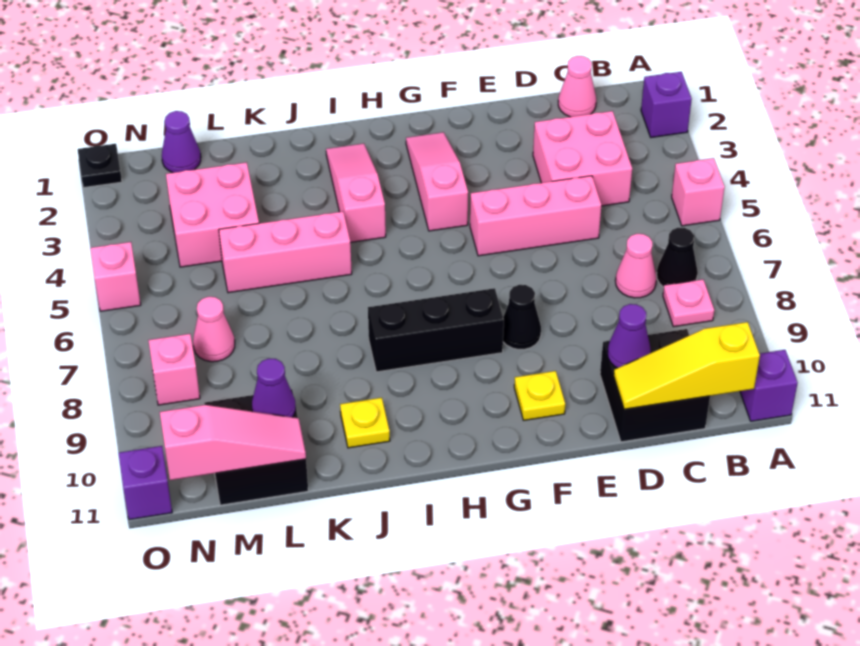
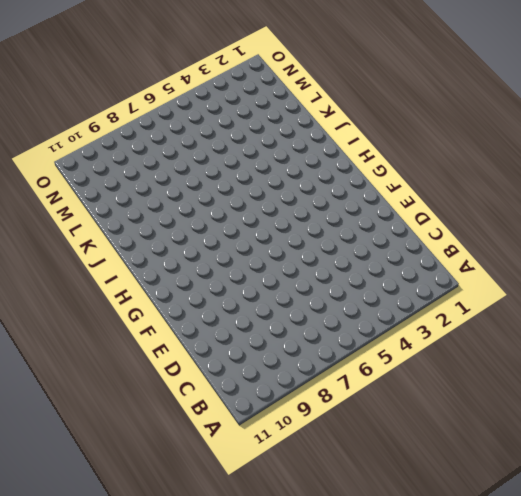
none -> purple brick A2 level 1
none -> pink brick A5 level 1
none -> purple brick A11 level 1

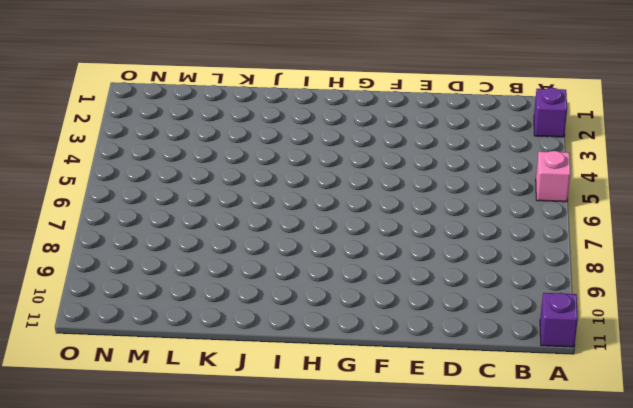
none -> black cone B7 level 1
none -> pink plate B8 level 1
none -> pink cone C1 level 1

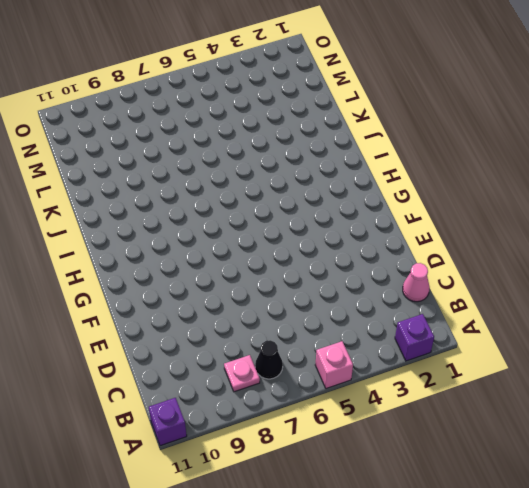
none -> pink brick C3:D4 level 1
none -> pink cone C7 level 1
none -> black brick C10:D11 level 1

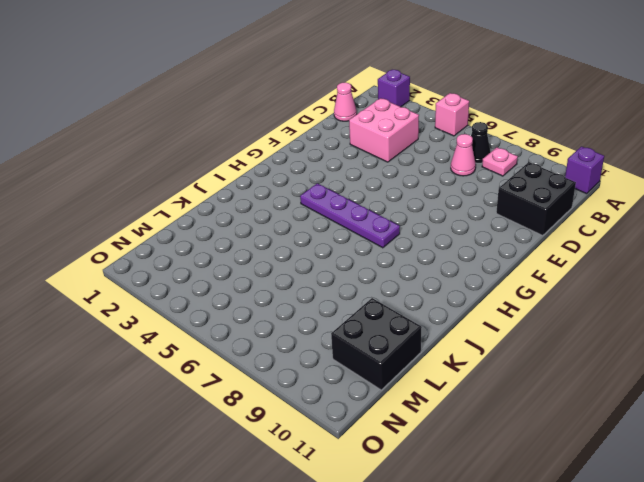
purple plate H4:H7 level 1 -> none
none -> pink brick D5:F5 level 1
none -> black cone F8 level 1
none -> yellow plate F10 level 1

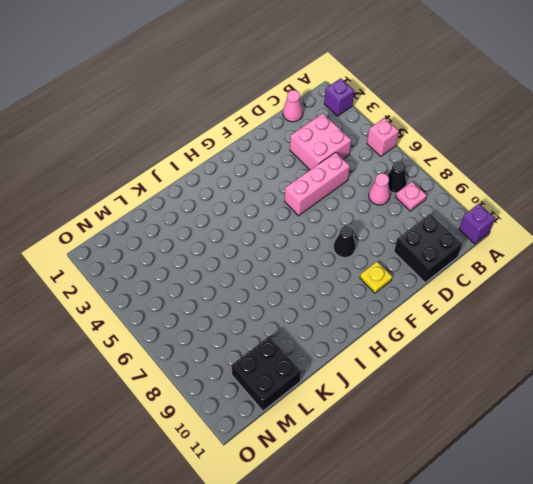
none -> pink slope G2:G4 level 1 top 4
none -> black brick G8:I8 level 1
none -> pink slope I2:I4 level 1 top 4

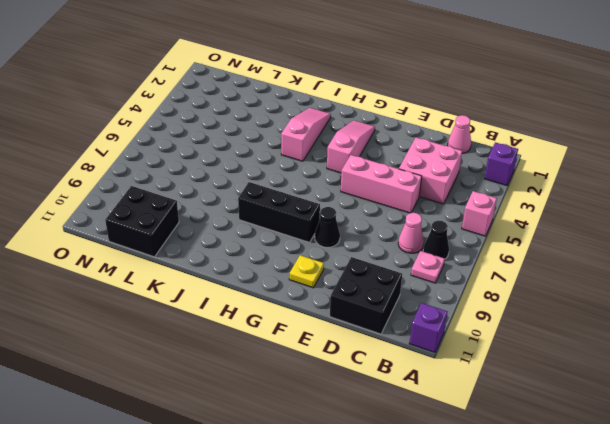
none -> pink brick J5:L5 level 1
none -> yellow plate J10 level 1
none -> pink brick L3:M4 level 1

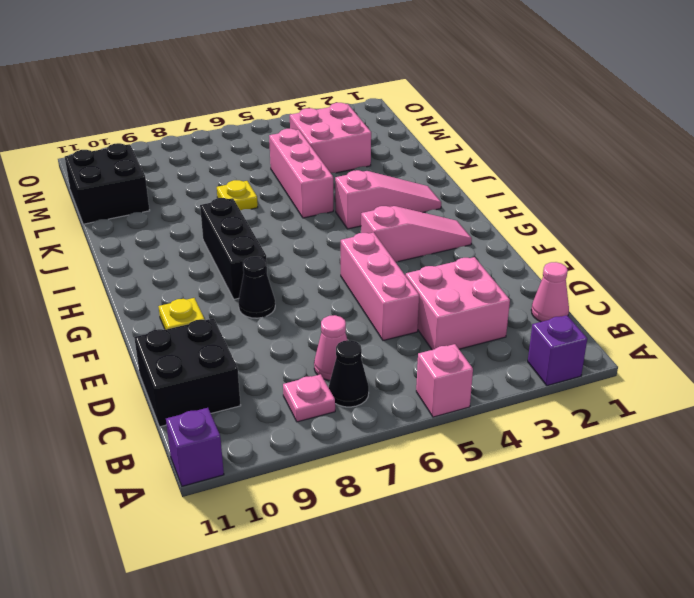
yellow plate K7 level 1 -> yellow plate J10 level 1
none -> purple cone M1 level 1
none -> pink cone M7 level 1
none -> pink brick N8 level 1

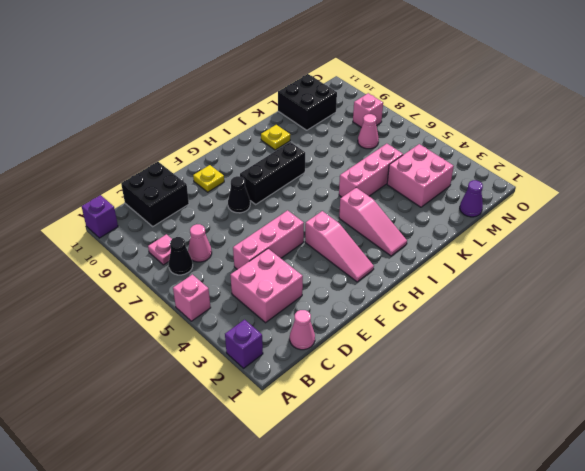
none -> black plate O1 level 1
none -> pink brick O5 level 1
none -> purple brick O11 level 1

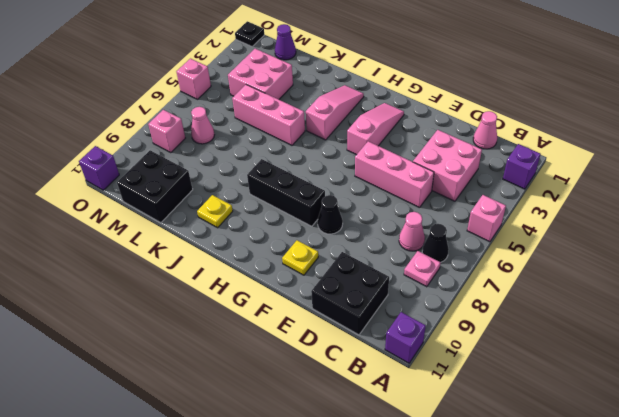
none -> yellow slope B11:D11 level 2 top B
none -> purple cone D10 level 2
none -> purple cone L10 level 2

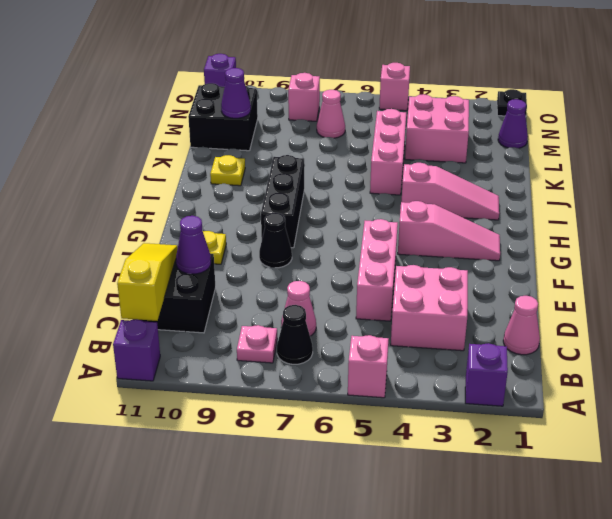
none -> pink slope L11:N11 level 2 top N

